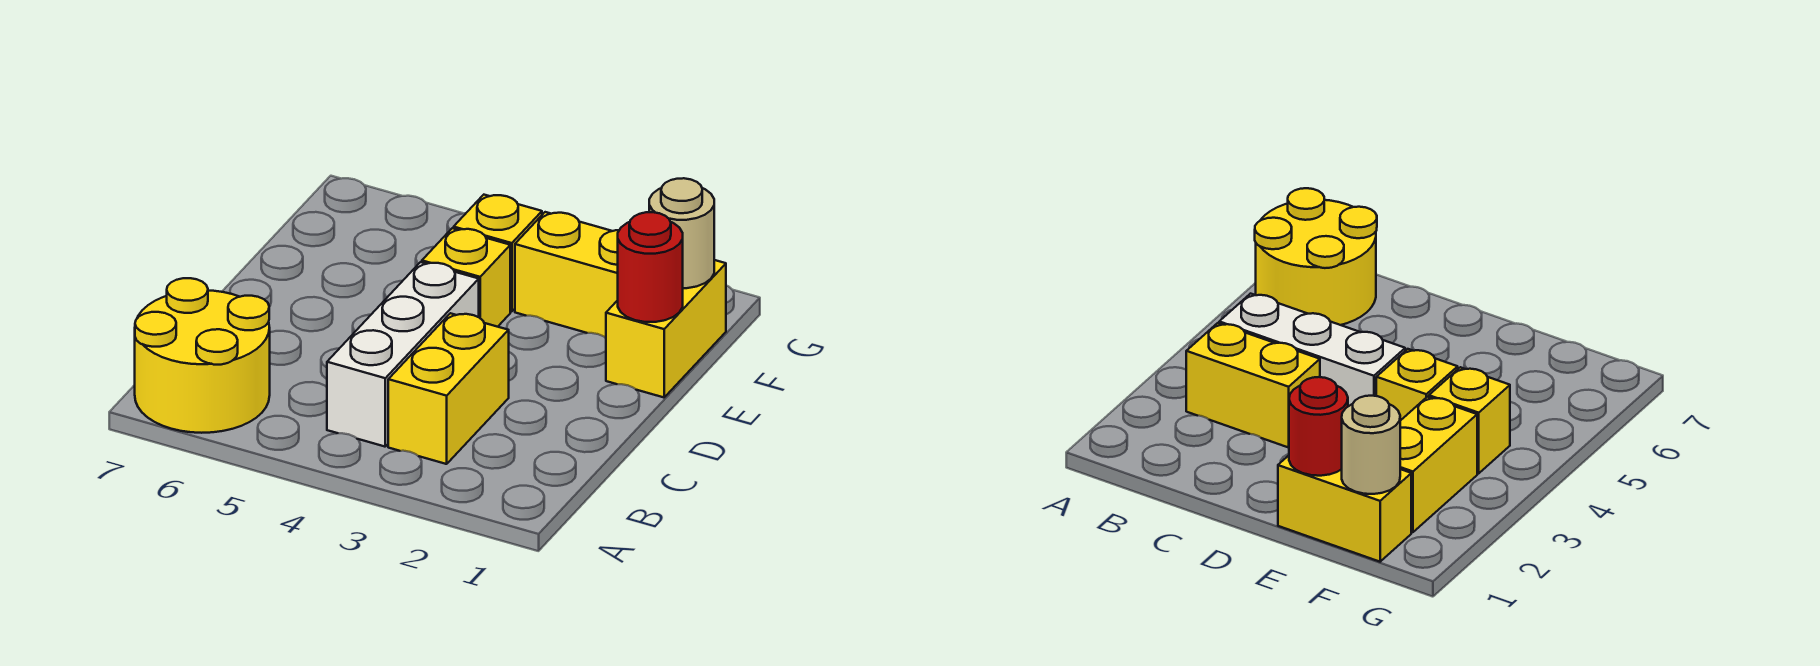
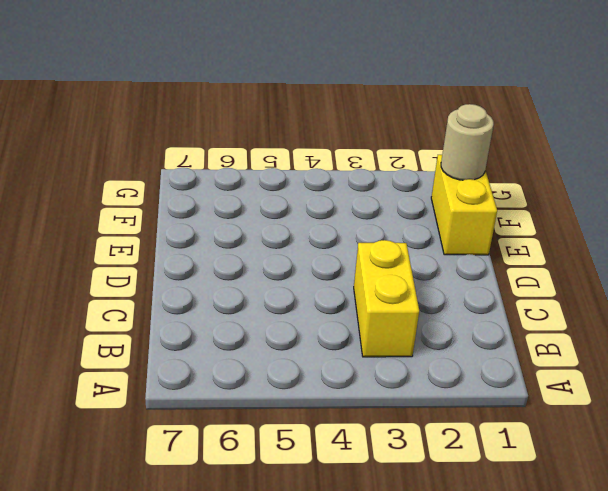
none -> yellow round brick A6:B7 level 1
none -> white brick B4:D4 level 1

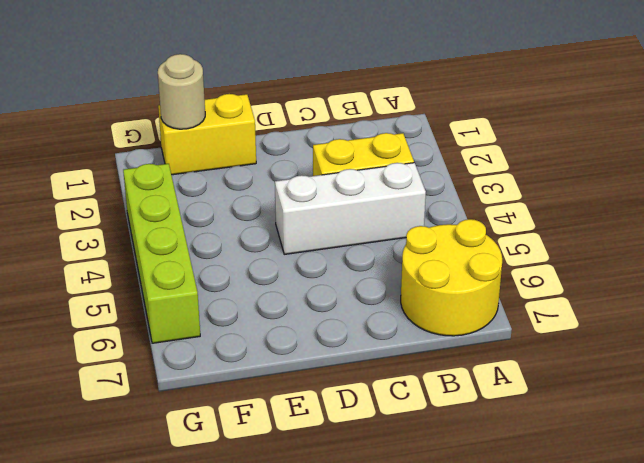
lime brick G3:G6 level 1 -> none
none -> yellow brick E4 level 1
none -> yellow brick F2:F3 level 1

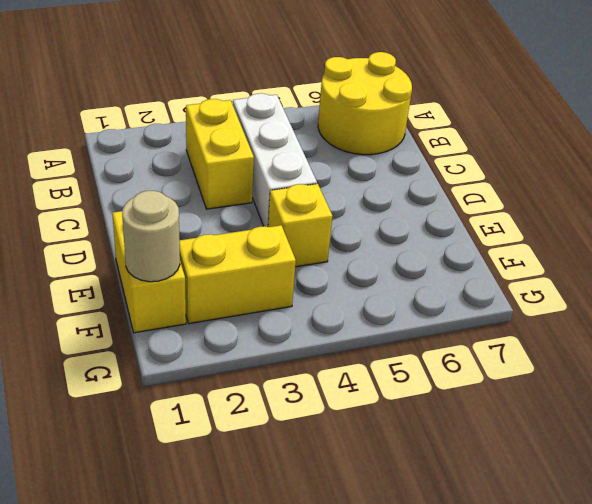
none -> yellow brick F4 level 1
none -> red round brick E1 level 2

